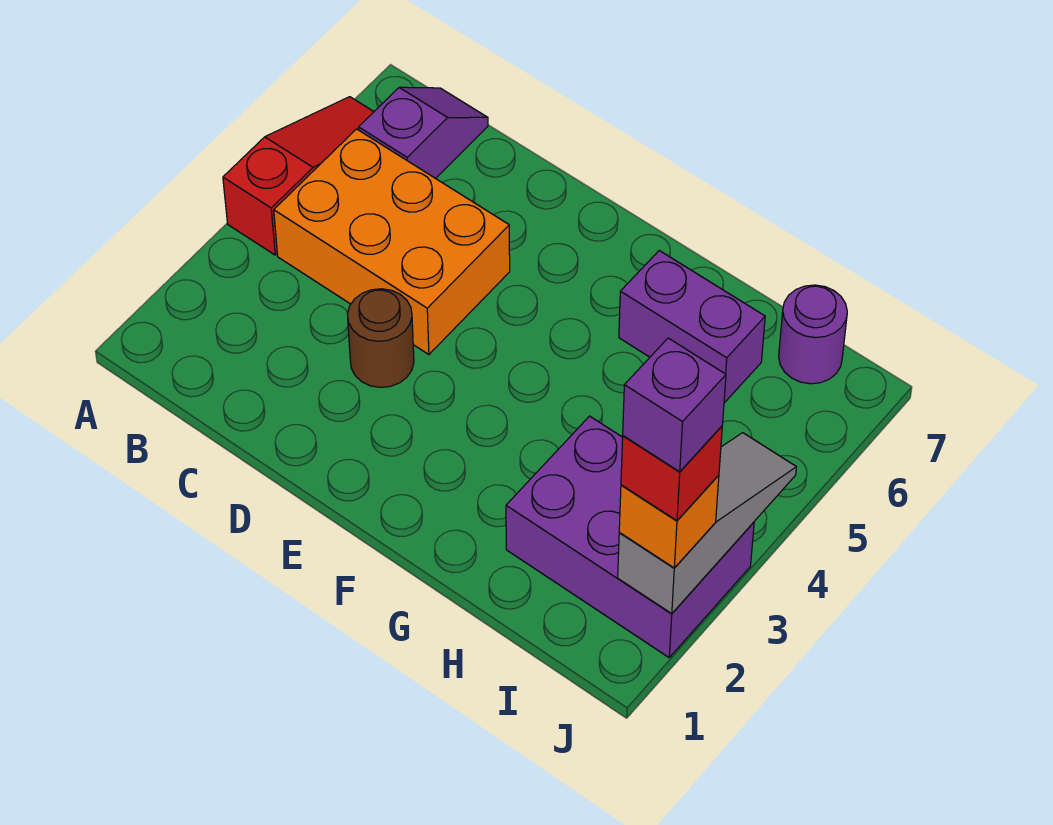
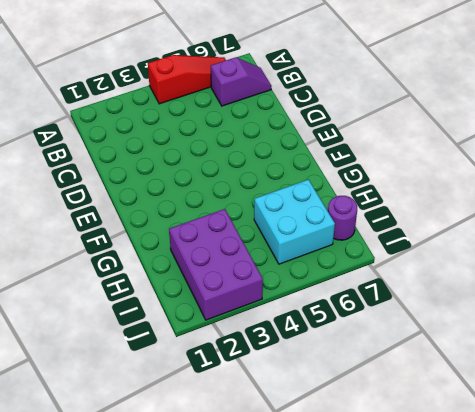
cyan brick H5:I6 level 1 -> purple brick G6:H6 level 1
none -> orange brick B4:D5 level 1
none -> brown round brick D3 level 1

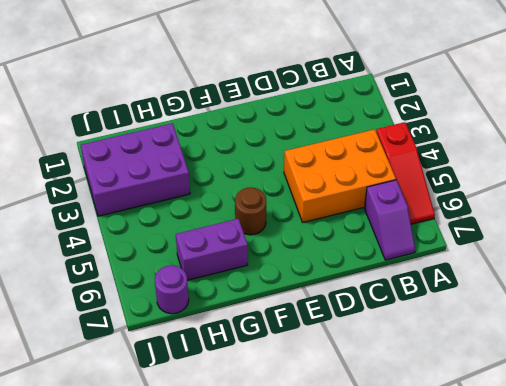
brown round brick F5 level 1 -> brown round brick D3 level 1
none -> grey slope J2:J4 level 2 top 2
none -> orange brick J2 level 3

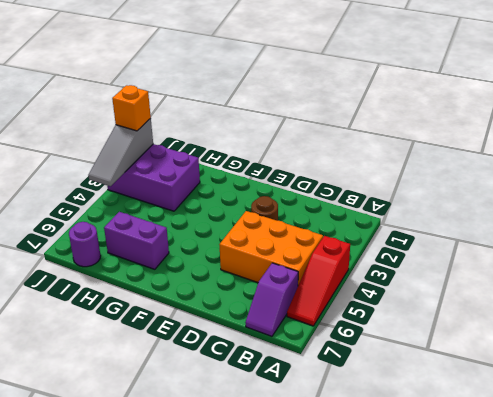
none -> red brick J2 level 4
none -> purple brick J2 level 5

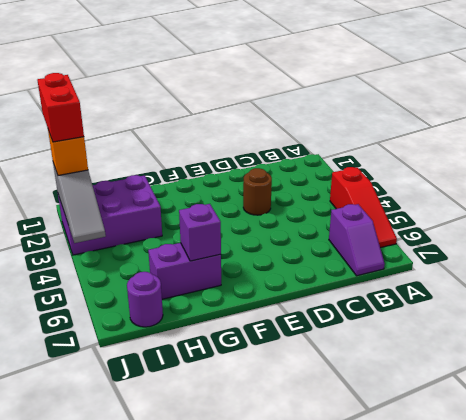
purple brick G6 level 2 -> purple brick J2 level 5
red brick J1:J2 level 4 -> red brick J2 level 4
none -> orange brick B4:D5 level 1

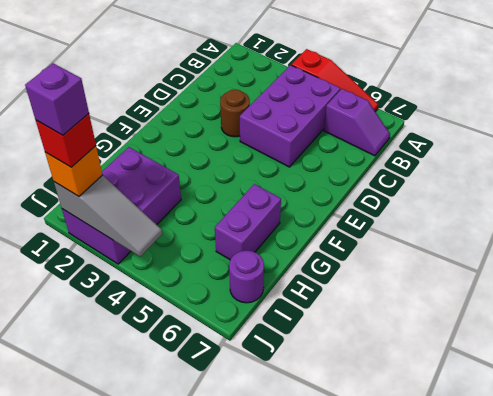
purple brick B4:D5 level 1 -> orange brick B4:D5 level 1

